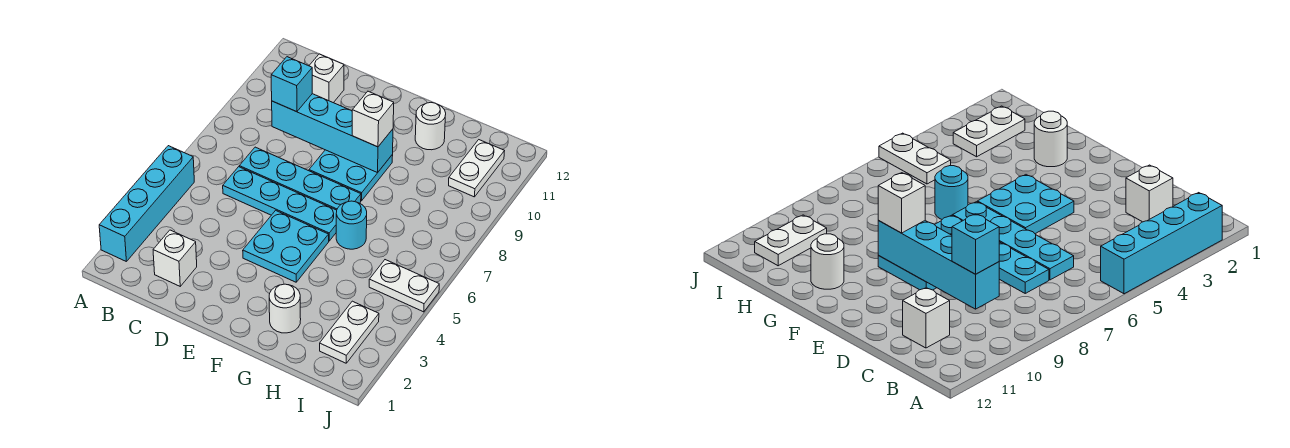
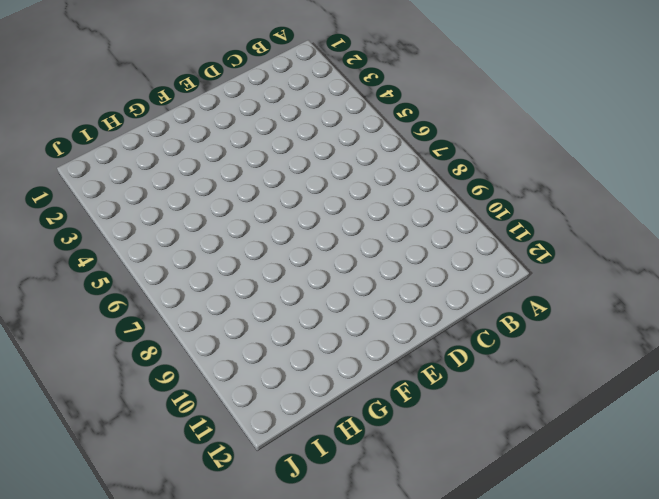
none -> cyan brick A2:A5 level 1
none -> white brick C2 level 1
none -> cyan plate C6:F6 level 1

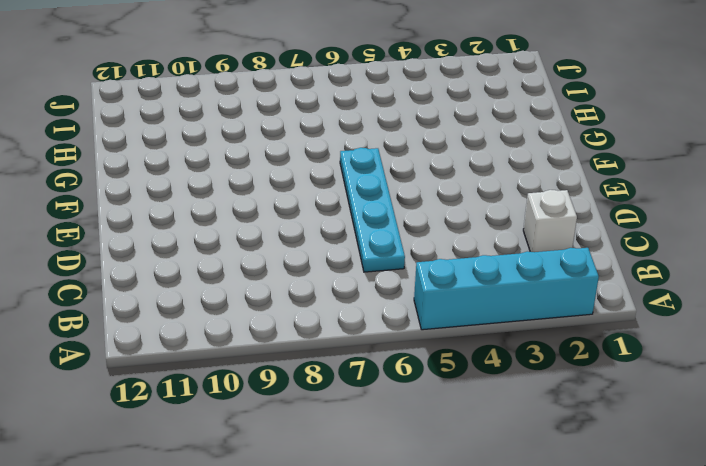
none -> cyan plate C7:F7 level 1
none -> white brick C11 level 1
none -> cyan plate E4:F5 level 1

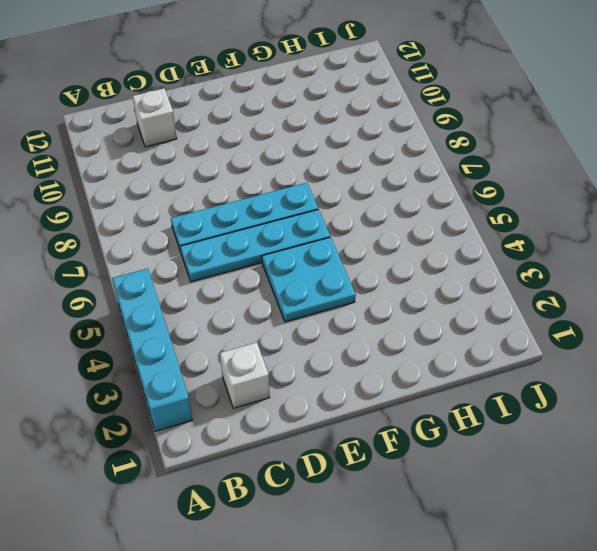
none -> cyan plate E8:F9 level 1
none -> white round brick G2 level 1
none -> cyan round brick G6 level 1

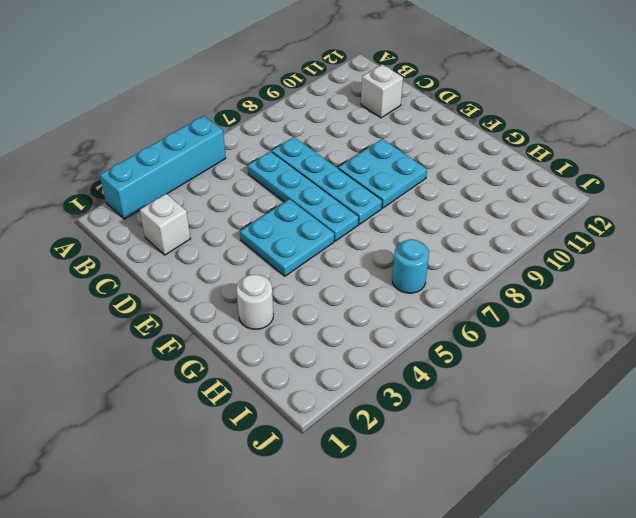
cyan round brick I6 level 1 -> cyan round brick G6 level 1
none -> white round brick G11 level 1
none -> white plate I2:I3 level 1
none -> white plate I5:J5 level 1

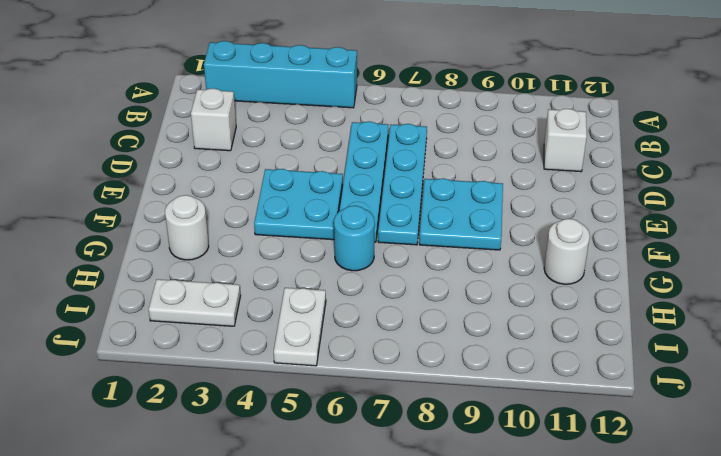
none -> white plate I10:I11 level 1
none -> cyan brick C9:F9 level 2
none -> cyan brick C9 level 3

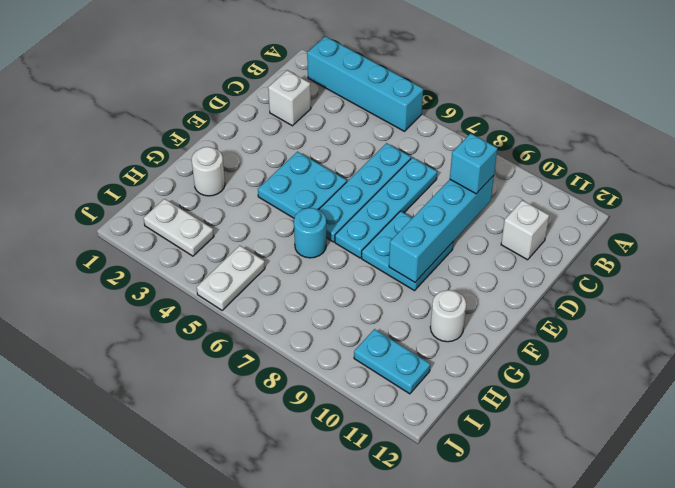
cyan plate I10:I11 level 1 -> white plate I10:I11 level 1
none -> white brick F9 level 3

